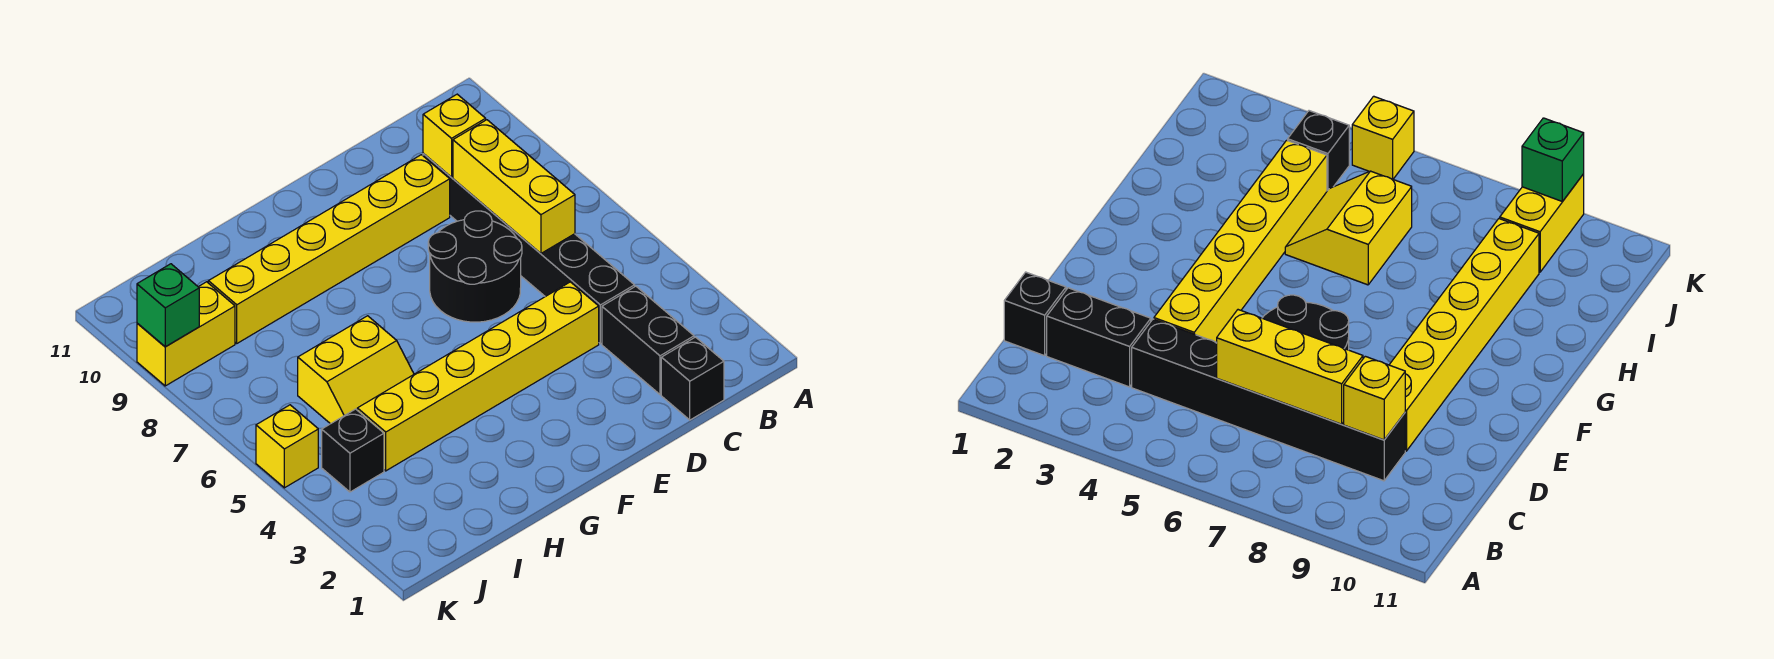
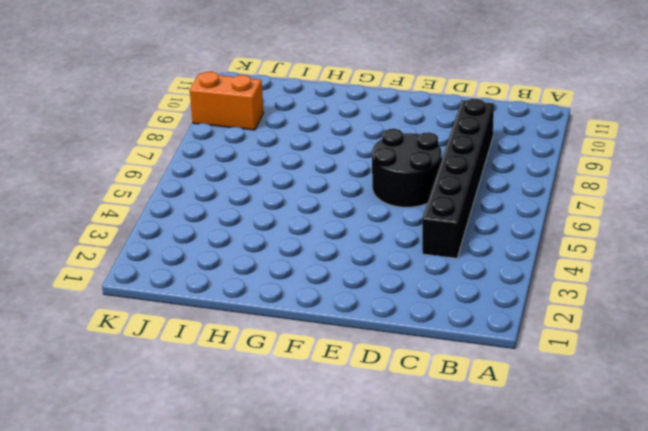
orange brick J9:K9 level 1 -> yellow brick J9:K9 level 1
none -> black brick C1 level 1
none -> black brick C2:C3 level 1
none -> yellow brick D4:I4 level 1

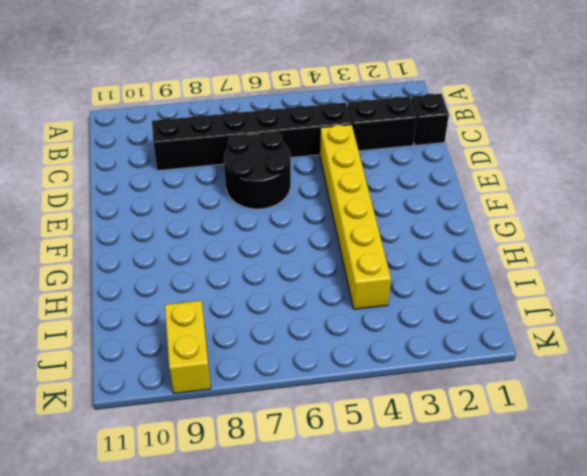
none -> yellow brick D9:I9 level 1
none -> yellow slope H5:I6 level 1 top 6
none -> black brick J4 level 1

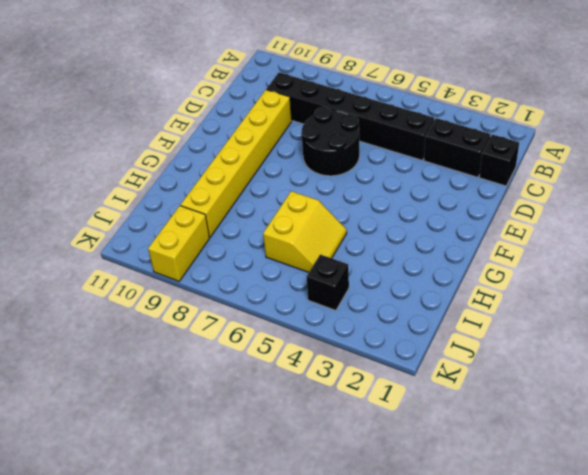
none -> yellow brick D4:I4 level 1
none -> yellow brick K5 level 1
none -> yellow brick C6:C8 level 2

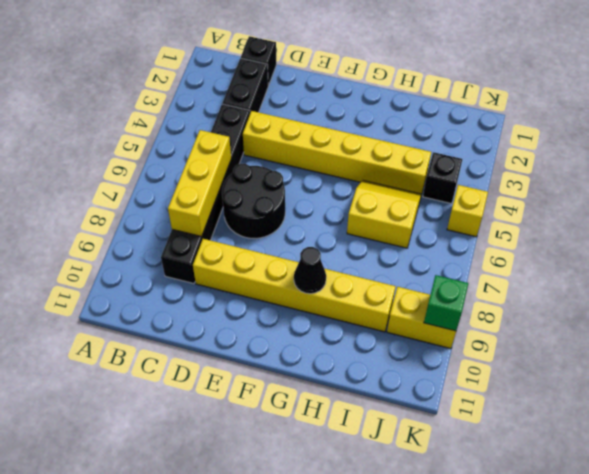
black cone G9 level 2 -> none
none -> yellow brick C9 level 2

